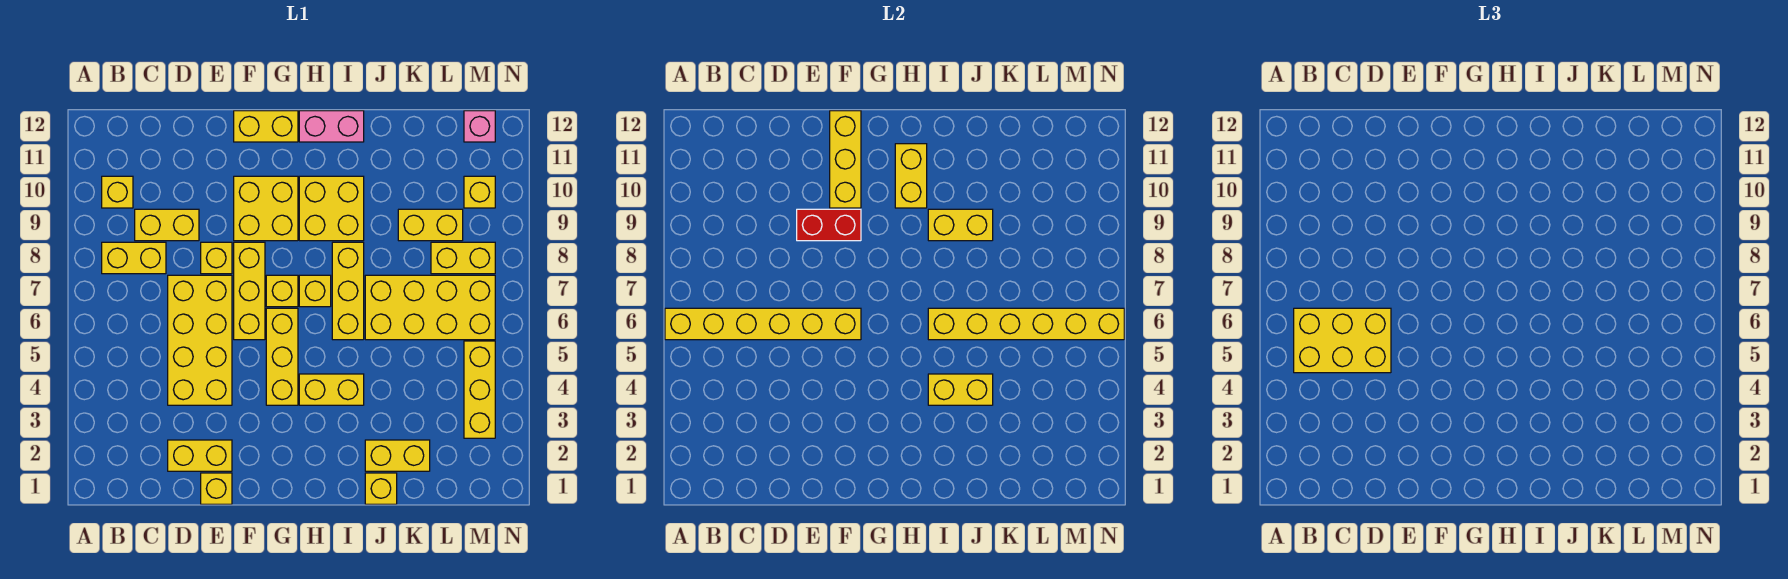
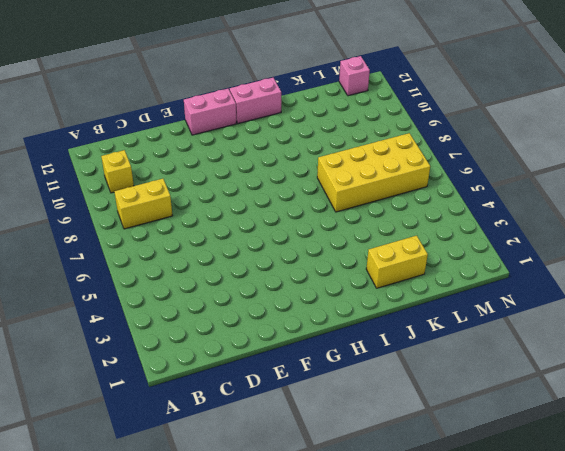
pink brick F12:G12 level 1 -> yellow brick F12:G12 level 1
none -> yellow brick C9:D9 level 1
none -> yellow brick D2:E2 level 1
none -> yellow brick D4:E7 level 1
none -> yellow brick E1 level 1

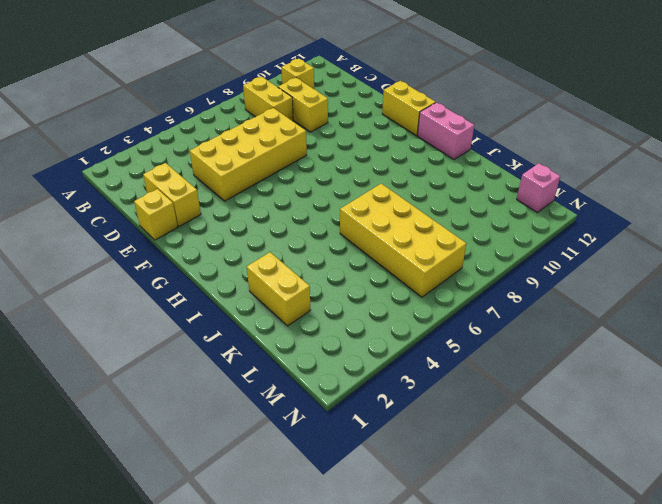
none -> yellow brick E8 level 1
none -> yellow brick F6:F8 level 1
none -> yellow brick F9:G10 level 1
none -> yellow brick G4:G6 level 1

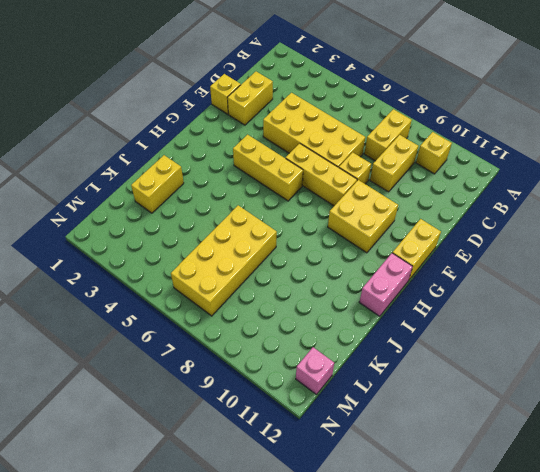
none -> yellow brick G7 level 1
none -> yellow brick H4:I4 level 1
none -> yellow brick H7 level 1
none -> yellow brick H9:I10 level 1

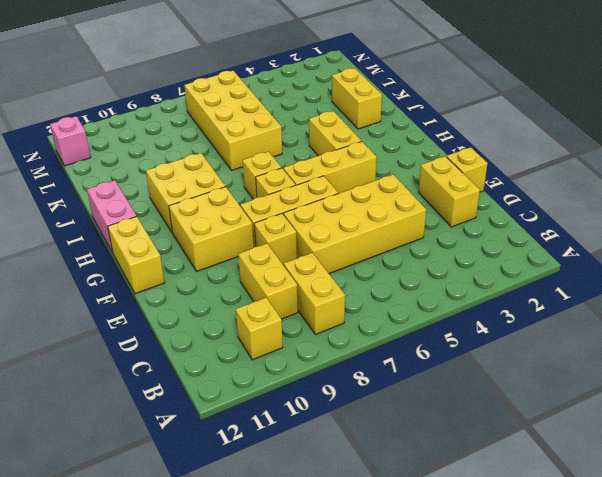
none -> yellow brick I6:I8 level 1
none -> yellow brick J1 level 1
none -> yellow brick K9:L9 level 1
none -> yellow brick L8:M8 level 1

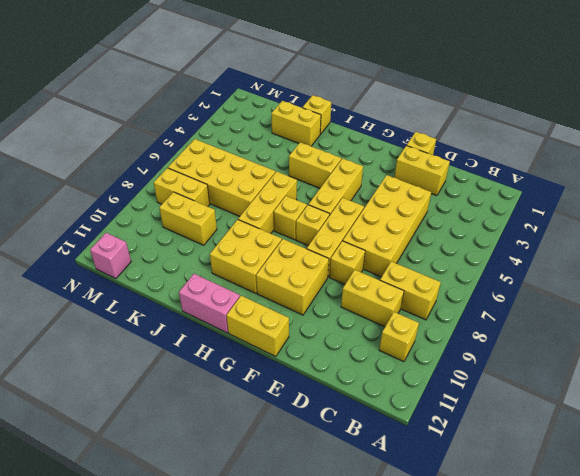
none -> yellow brick M3:M5 level 1
none -> yellow brick M10 level 1
none -> yellow brick A6:F6 level 2
none -> red brick E9:F9 level 2

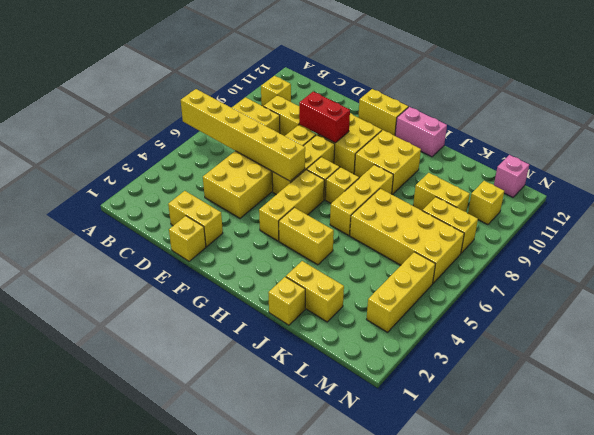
none -> yellow brick F10:F12 level 2
none -> yellow brick H10:H11 level 2
none -> yellow brick I4:J4 level 2
none -> yellow brick I6:N6 level 2

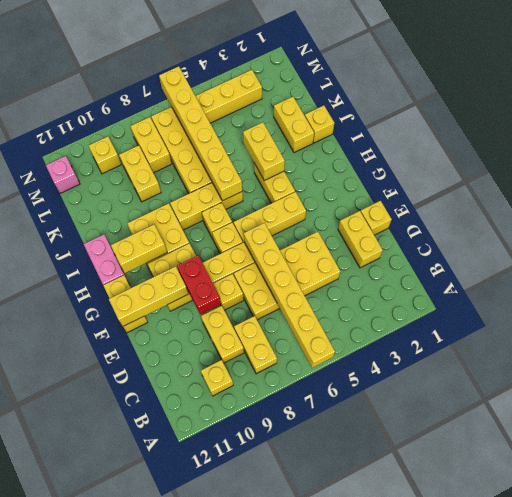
none -> yellow brick I9:J9 level 2
none -> yellow brick B5:D6 level 3

